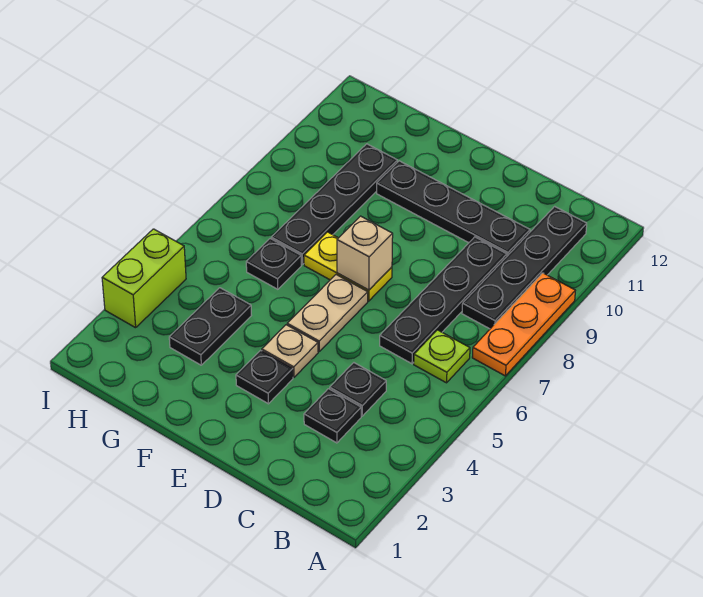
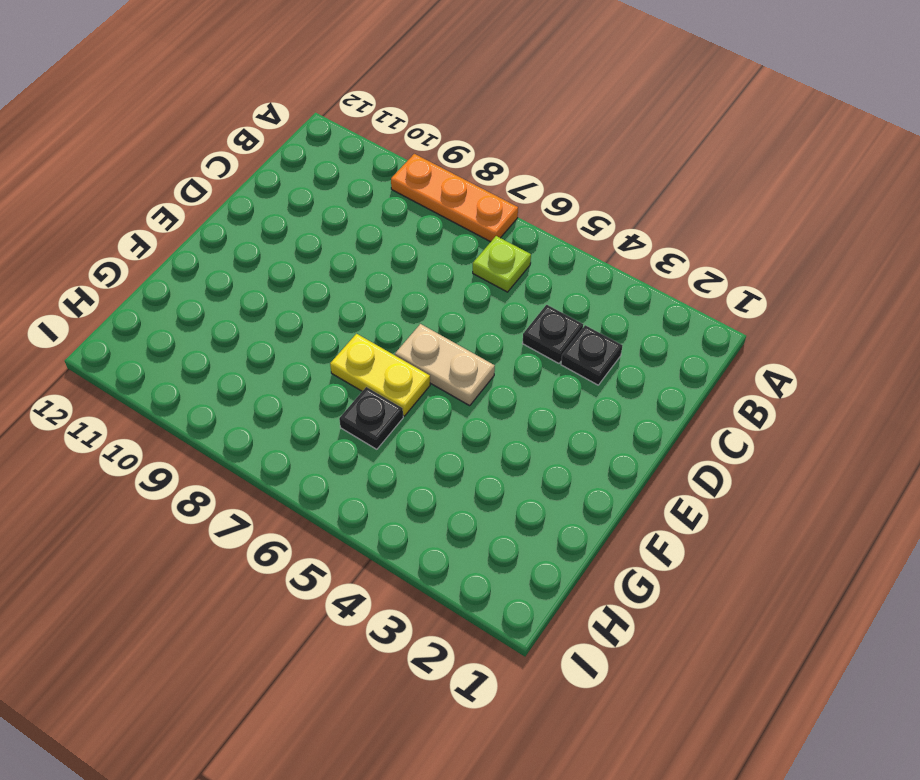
yellow plate F6:F7 level 1 -> yellow plate E7:F7 level 1
none -> black plate B8:B11 level 1
none -> black plate C6:C9 level 1
none -> black plate C10:F10 level 1

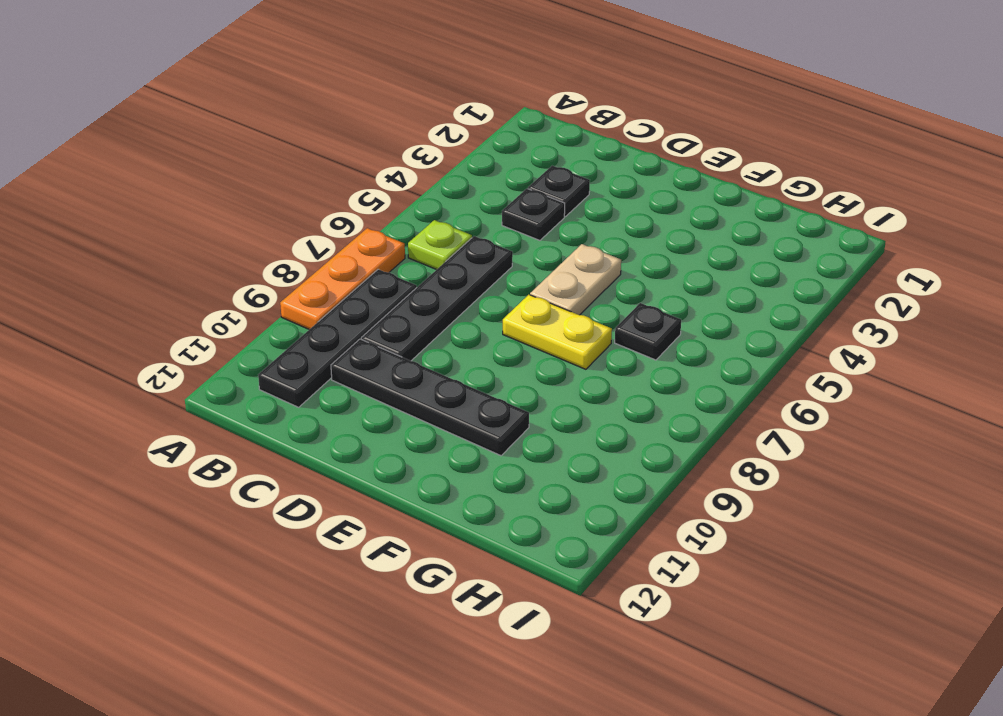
none -> black plate E3 level 1
none -> tan plate E4 level 1
none -> black plate G3:G4 level 1

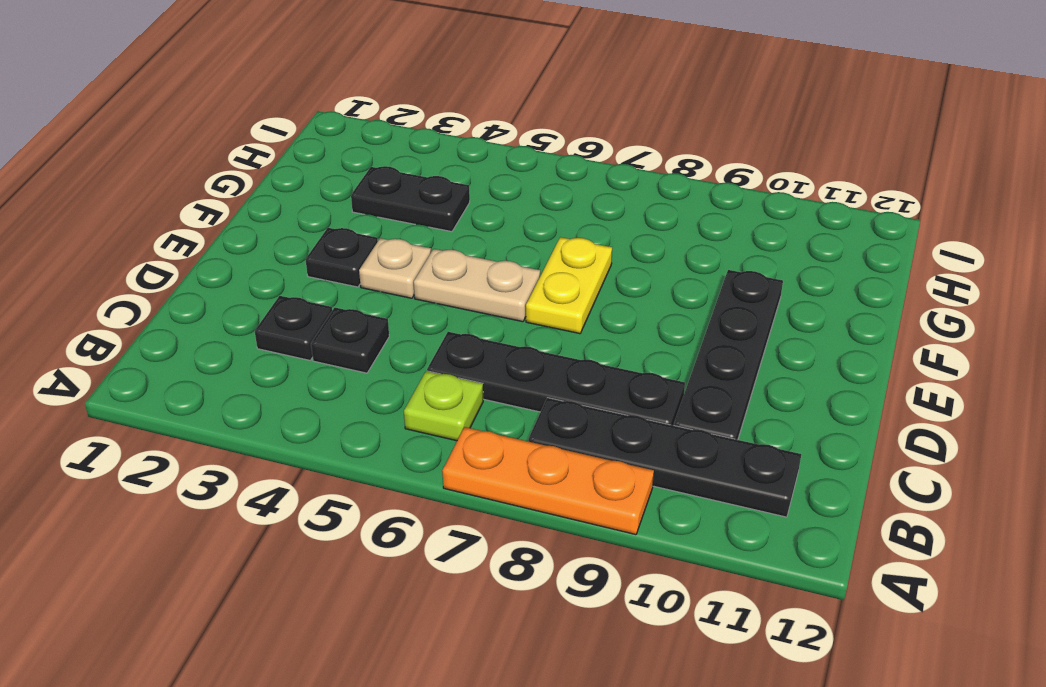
none -> black plate G6 level 1
none -> black plate G7:G10 level 1
none -> lime brick I3:I4 level 1

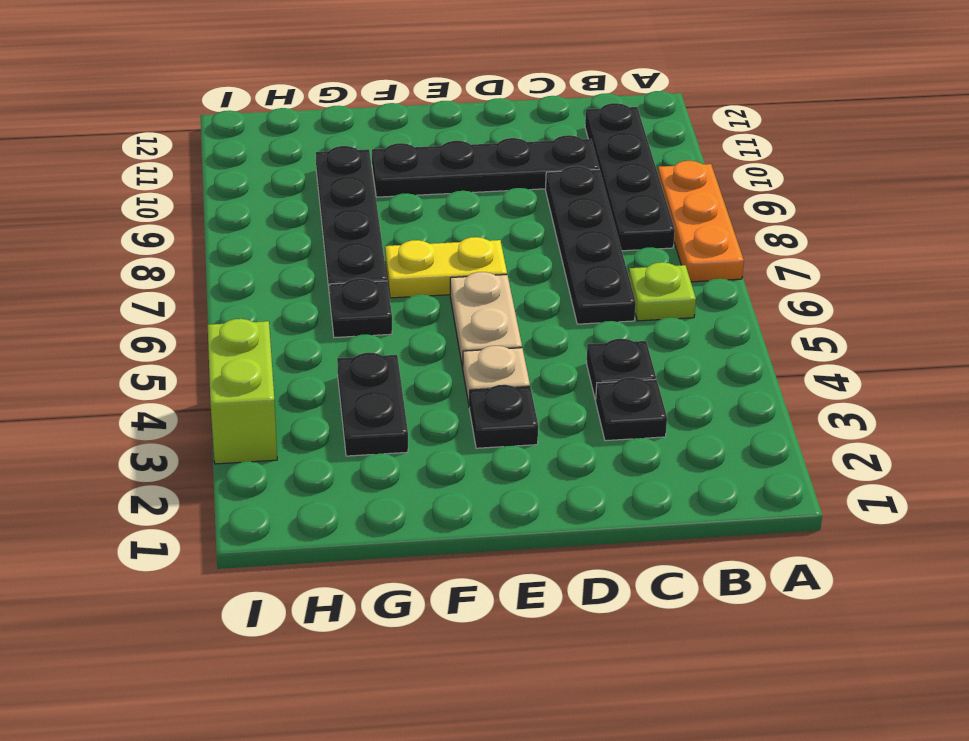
none -> tan brick E7 level 2

